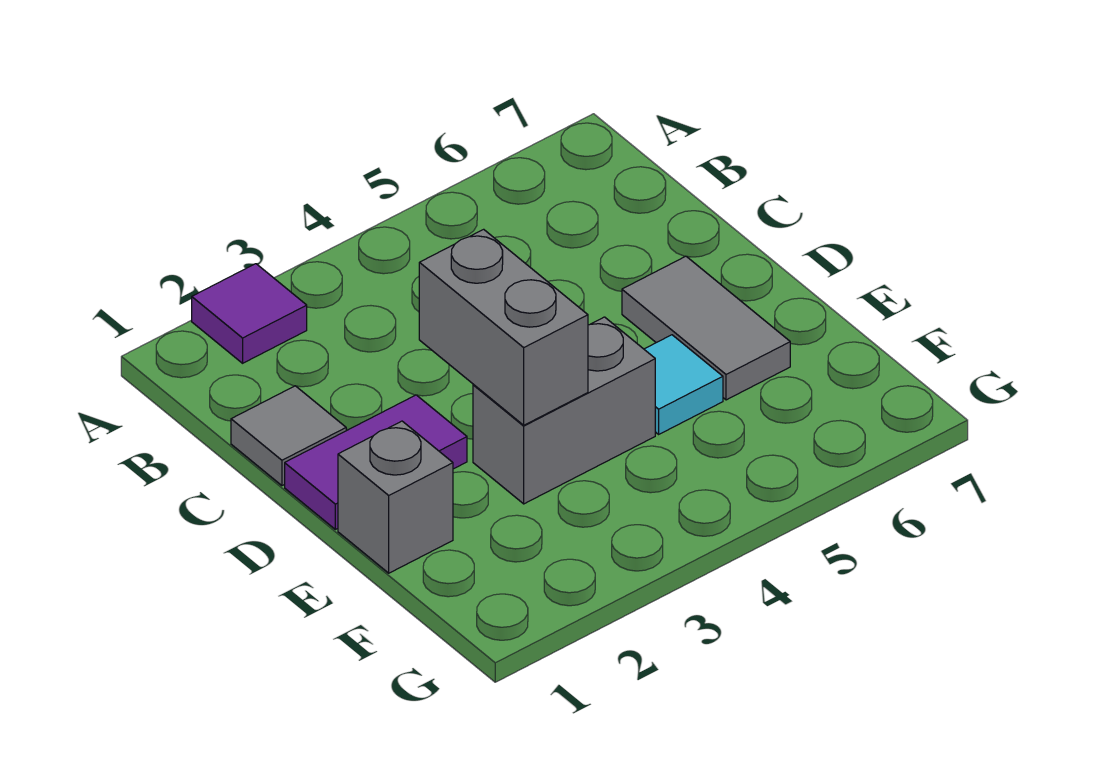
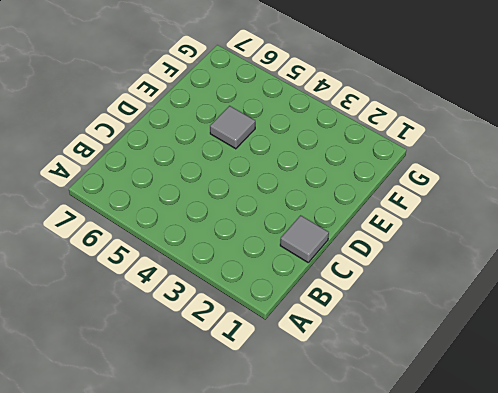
grey tile E5 level 1 -> cyan tile E5 level 1
none -> purple tile A2 level 1
none -> purple tile D1:D2 level 1

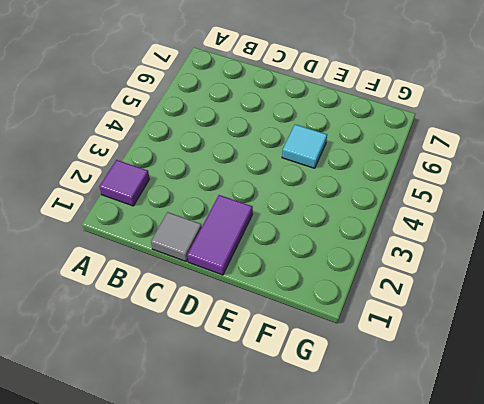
none -> grey tile D6:E6 level 1
none -> grey brick E1 level 1

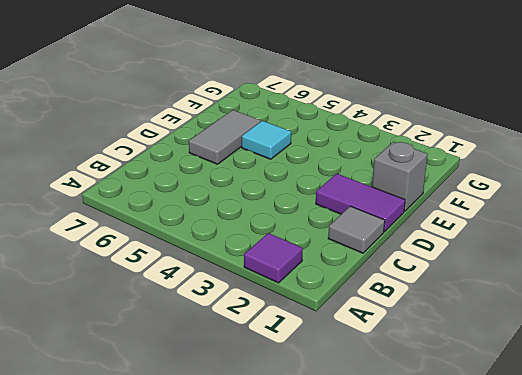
none -> grey brick E3:E4 level 1
none -> grey brick D3:E3 level 2

